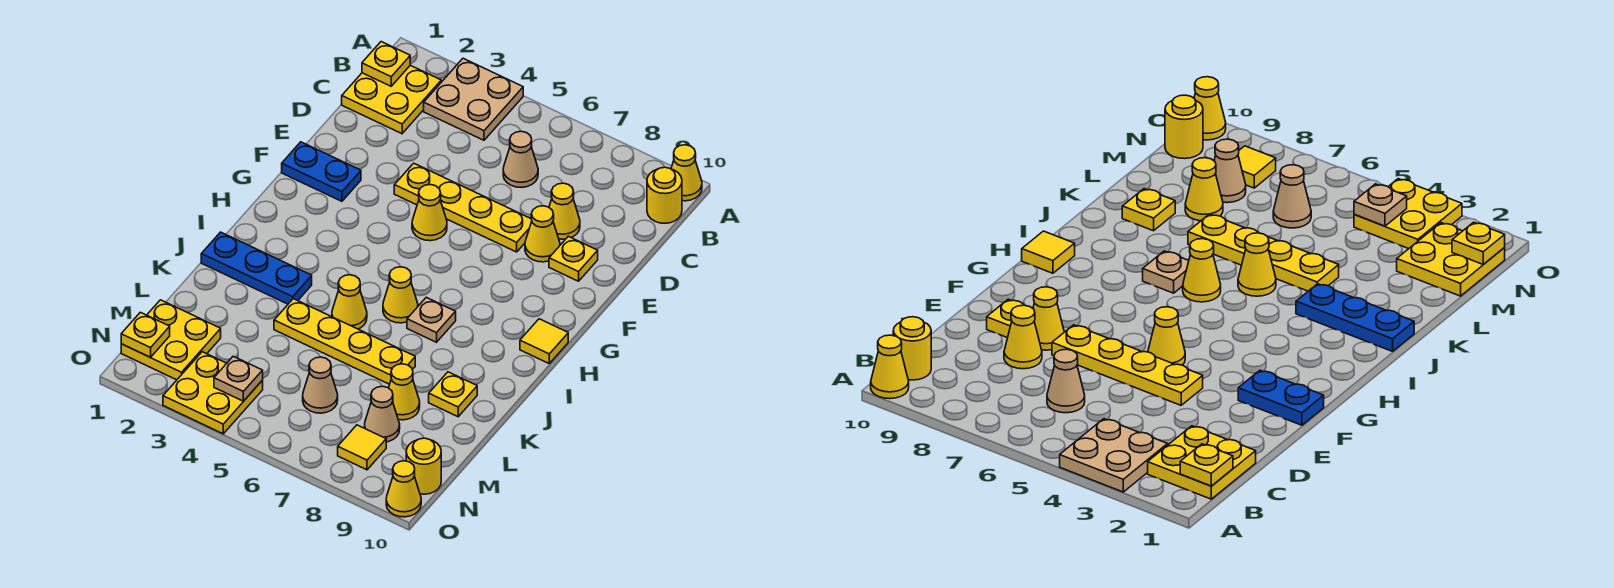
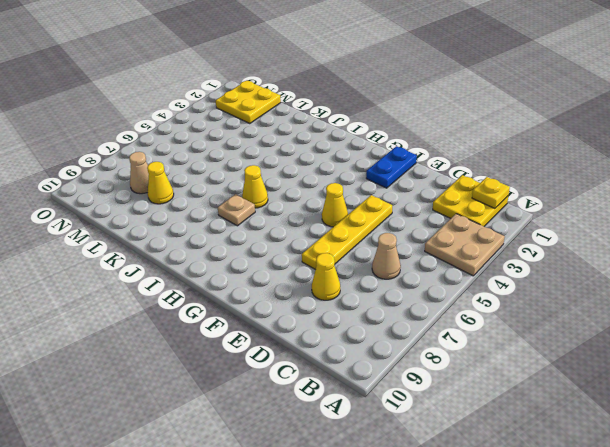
none -> yellow cone A10 level 1
none -> yellow round brick B10 level 1
none -> yellow cone E8 level 1

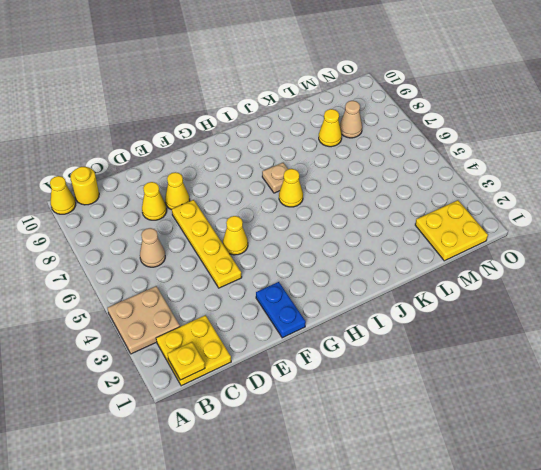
none -> yellow plate E9 level 1
none -> yellow tile H10 level 1
none -> blue plate J1:J3 level 1

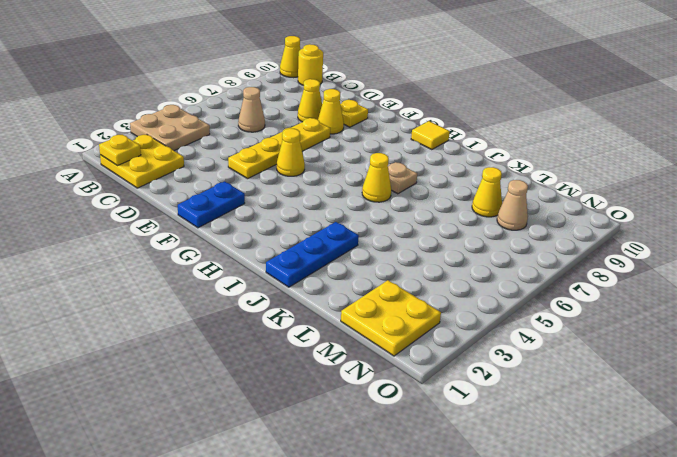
none -> yellow cone J5 level 1
none -> yellow plate K4:K7 level 1
none -> yellow plate K9 level 1

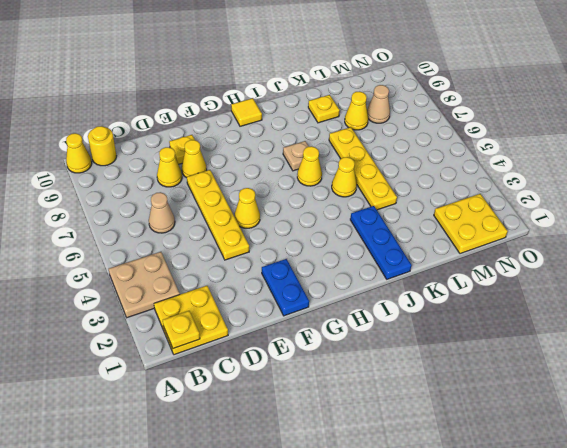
none -> tan cone M6 level 1
none -> yellow plate N3:O4 level 1
none -> yellow tile N8 level 1

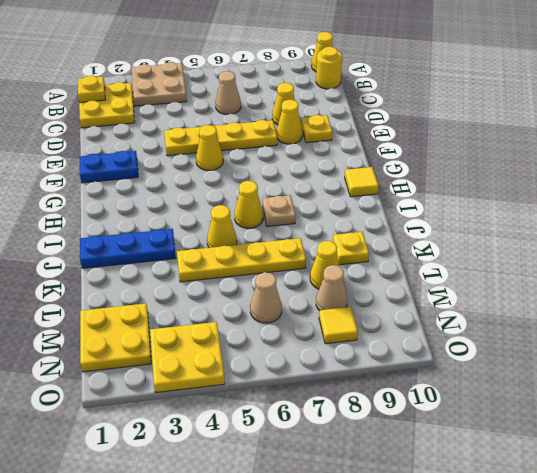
none -> yellow round brick N10 level 1
none -> yellow cone O10 level 1
none -> yellow plate N1 level 2

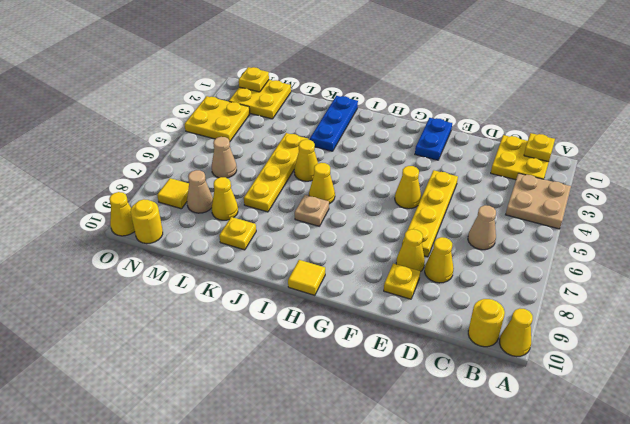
none -> tan plate N4 level 2

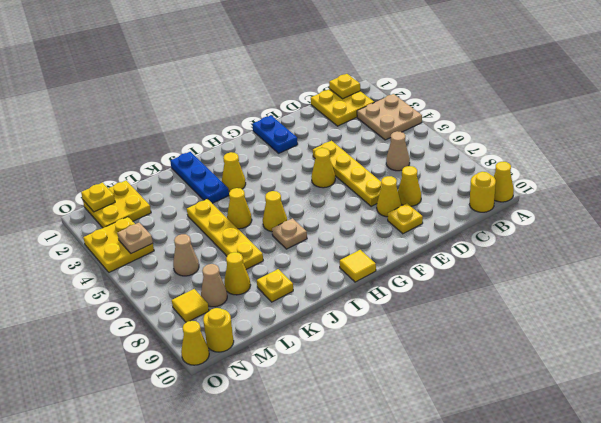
yellow cone I3 level 1 -> none

